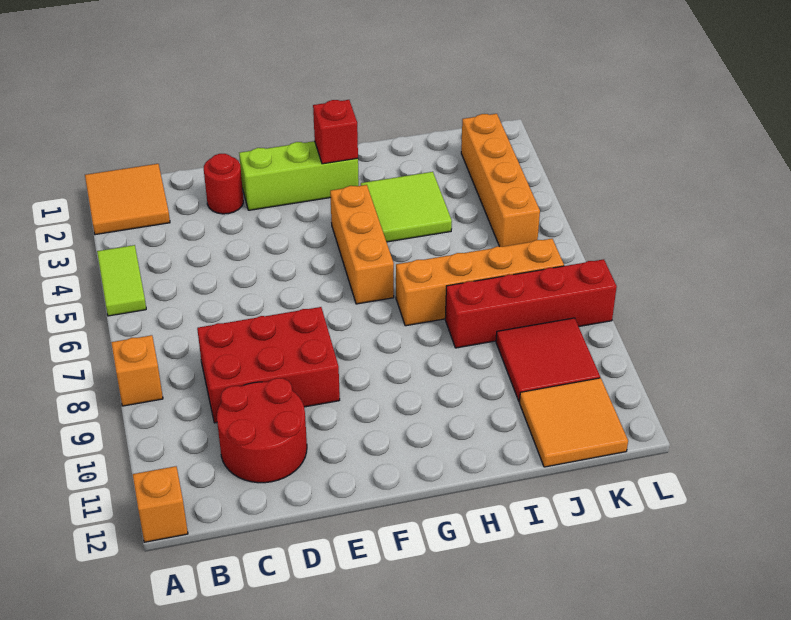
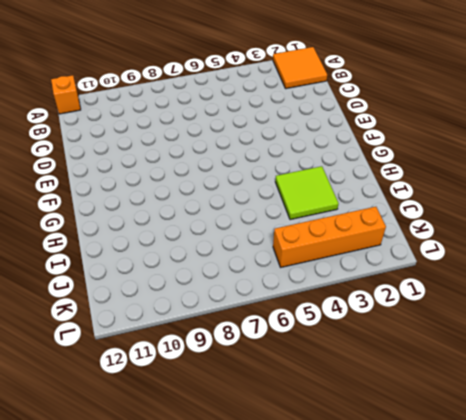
none -> lime tile A4:A5 level 1
none -> orange brick A8 level 1
none -> red brick C8:E9 level 1

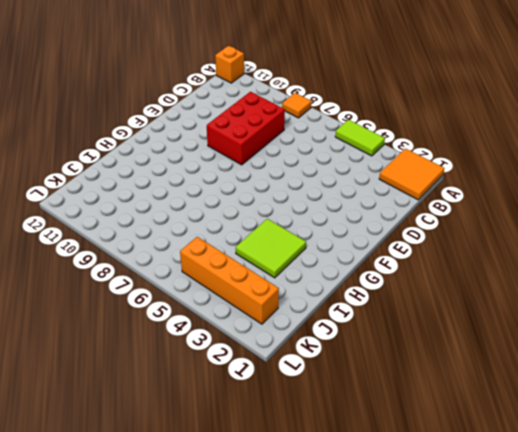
orange tile A8 level 1 -> orange brick A8 level 1
none -> red round brick C10:D11 level 1
none -> red round brick D2 level 1
none -> lime brick E2:G2 level 1

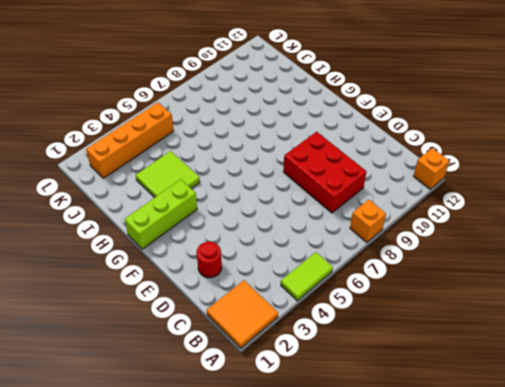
lime brick G1:G3 level 1 -> lime brick E2:G2 level 1
none -> red round brick C10:D11 level 1
none -> orange brick G4:G6 level 1
none -> orange brick H7:K7 level 1

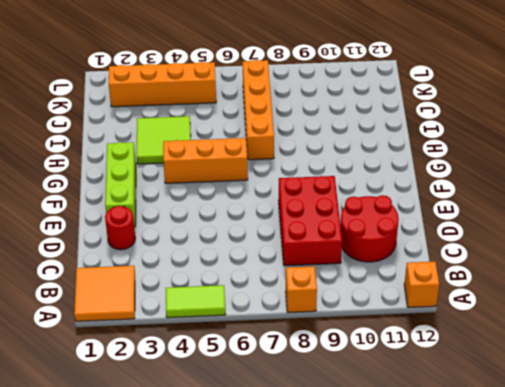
none -> red brick I8:L8 level 1
none -> red tile J9:K10 level 1
none -> orange tile J11:K12 level 1

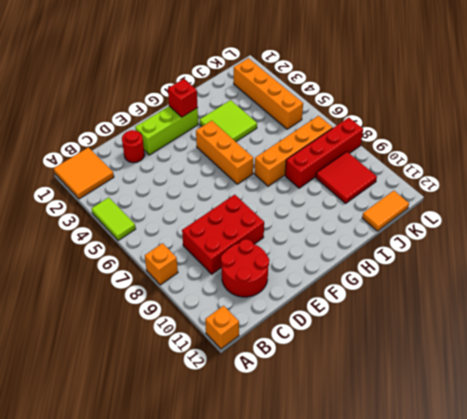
orange tile J12:K12 level 1 -> orange tile J11:K12 level 1

